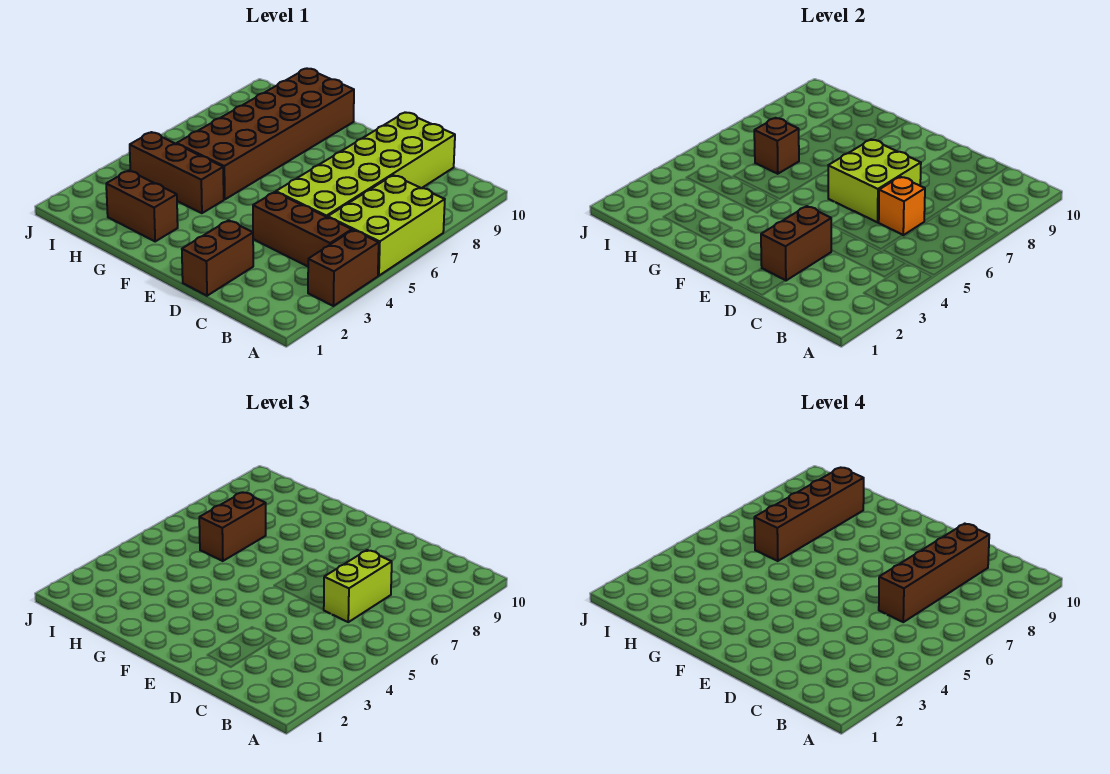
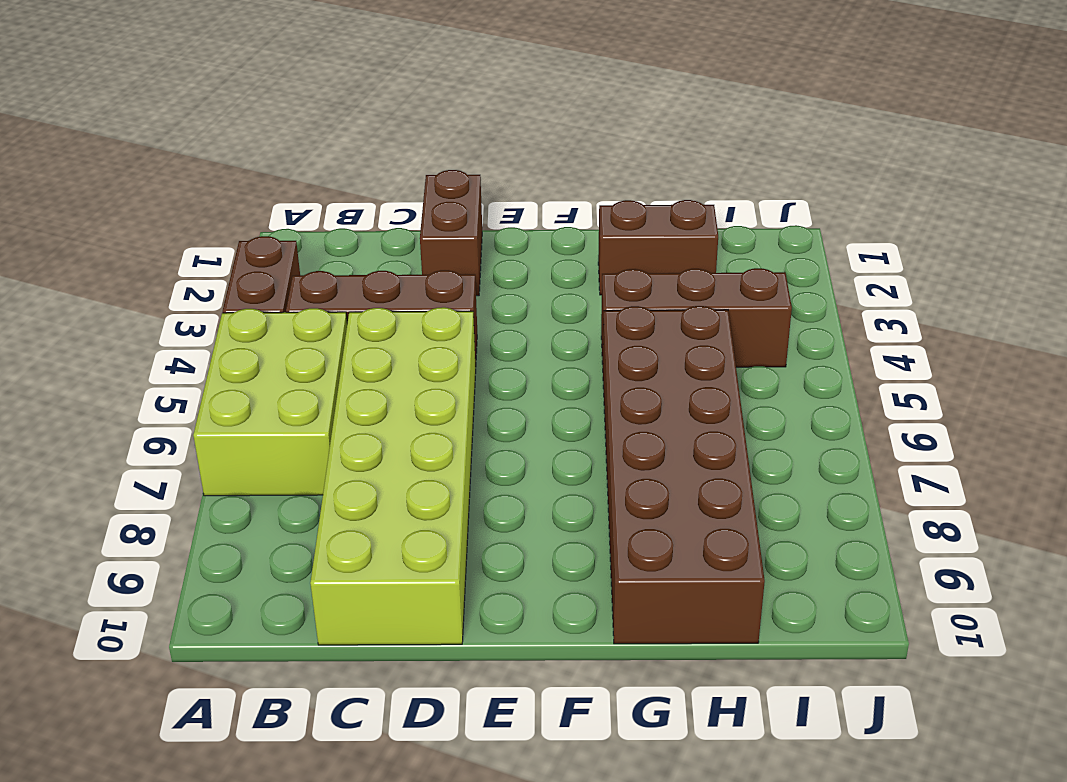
none -> orange brick C6 level 2
none -> brown brick D2:D3 level 2
none -> lime brick D6:E7 level 2

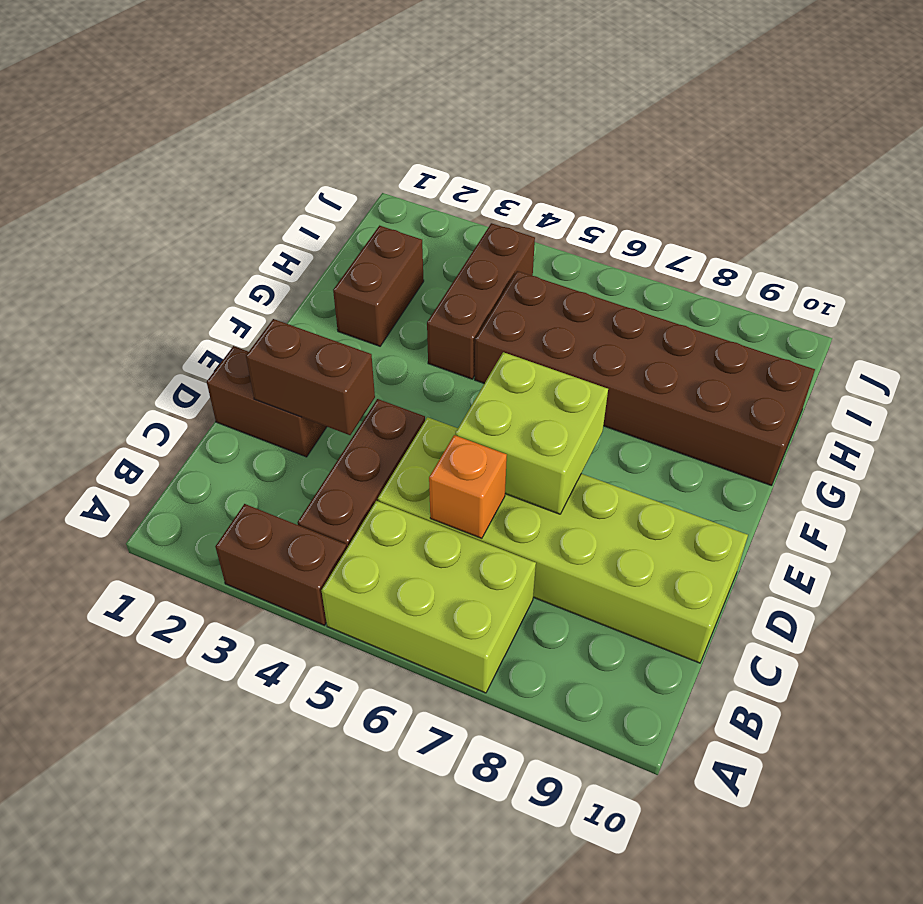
none -> brown brick H6 level 2
none -> lime brick C6:C7 level 3
none -> brown brick H6:H7 level 3

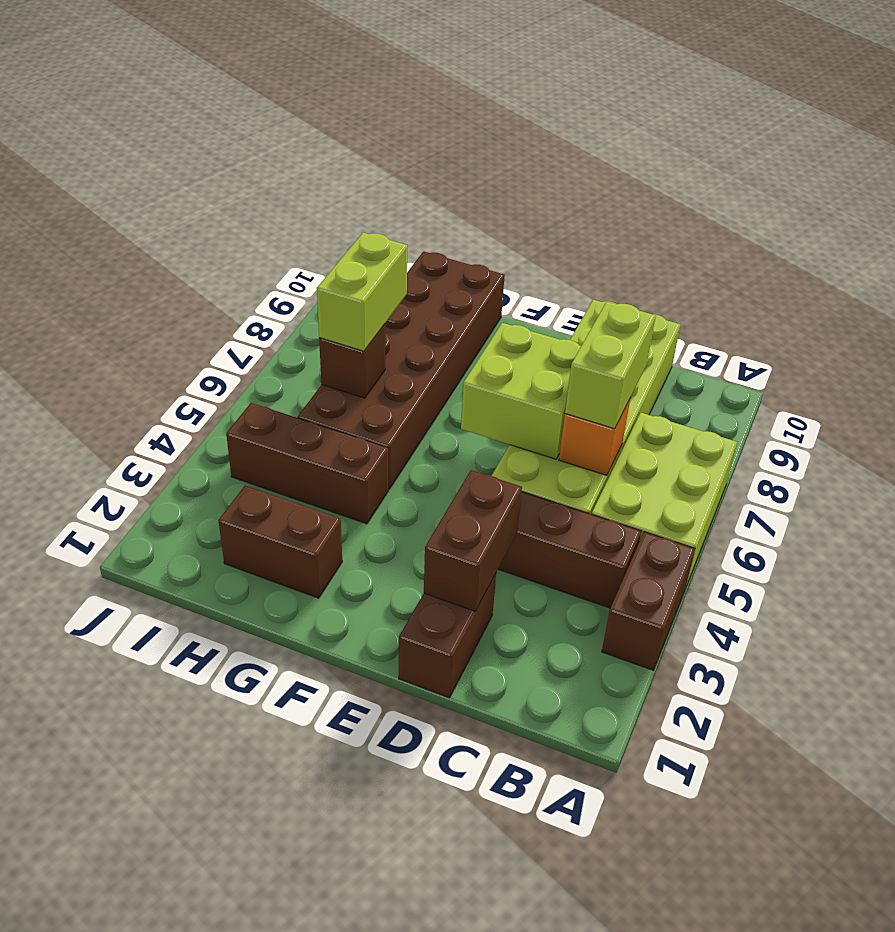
lime brick H6:H7 level 3 -> brown brick H6:H7 level 3
none -> brown brick C6:C9 level 4
none -> brown brick H6:H9 level 4

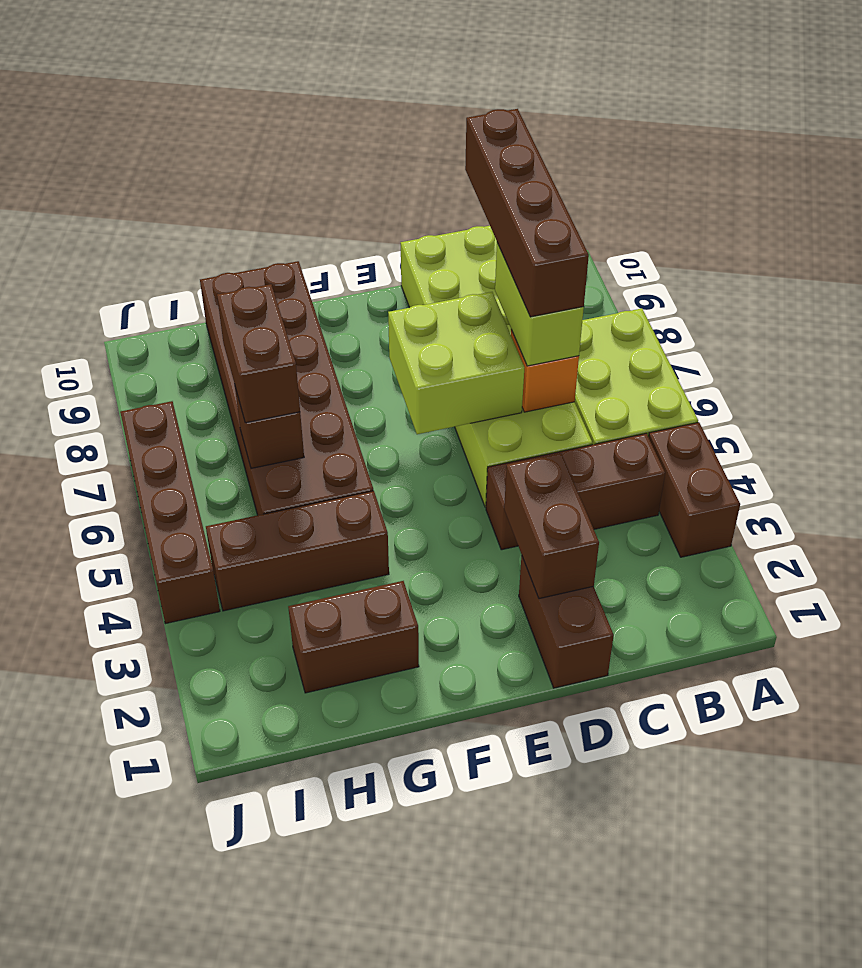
brown brick J4:J7 level 1 -> brown brick H6:H9 level 4

